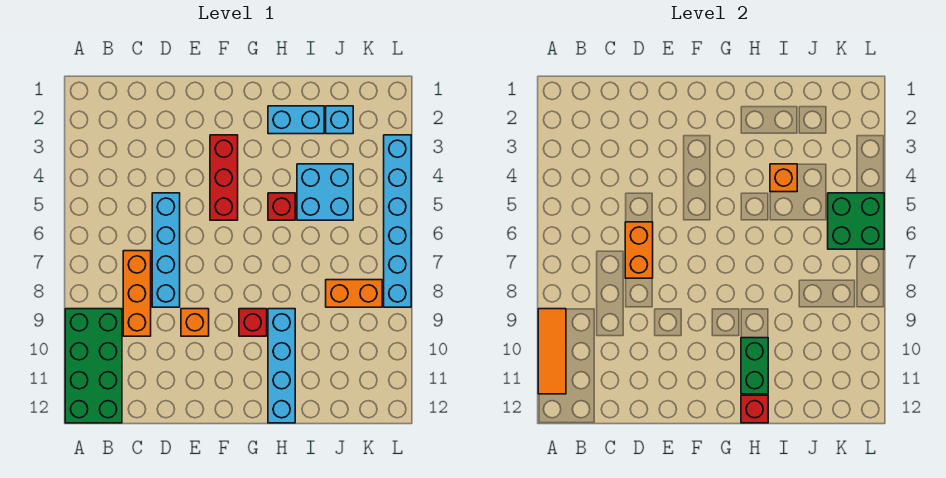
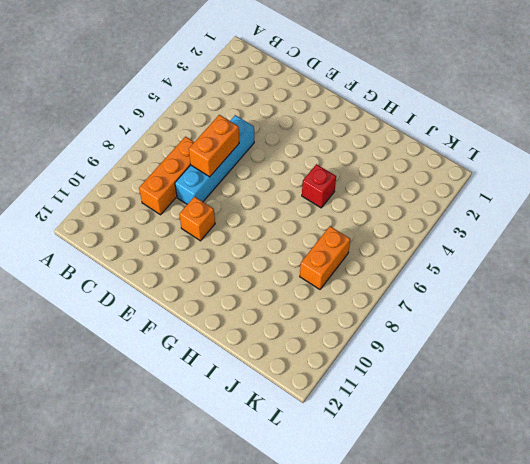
orange brick J7:J8 level 1 -> orange brick J8:K8 level 1
none -> green brick A9:B12 level 1
none -> red brick F3:F5 level 1
none -> red brick G9 level 1

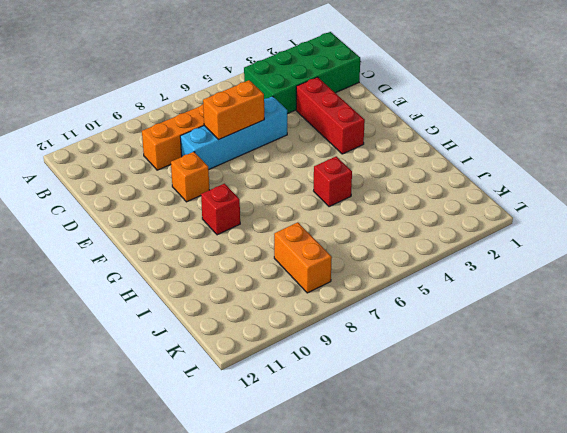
green brick B1:C4 level 1 -> green brick A9:B12 level 1
red brick D3:F3 level 1 -> red brick F3:F5 level 1
none -> cyan brick H2:I2 level 1
none -> cyan brick H9:H12 level 1
none -> cyan brick I4:J5 level 1

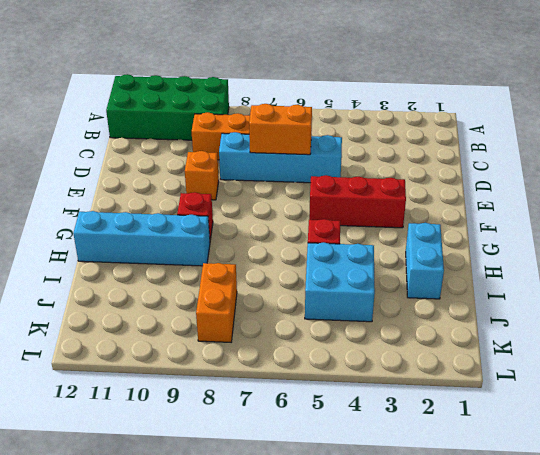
none -> cyan brick J2 level 1
none -> cyan brick L3:L8 level 1
none -> orange tile A9:A11 level 2

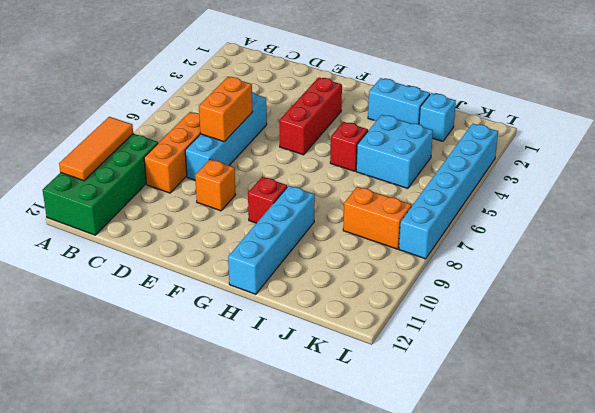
none -> green brick H10:H11 level 2
none -> red brick H12 level 2
none -> orange brick I4 level 2

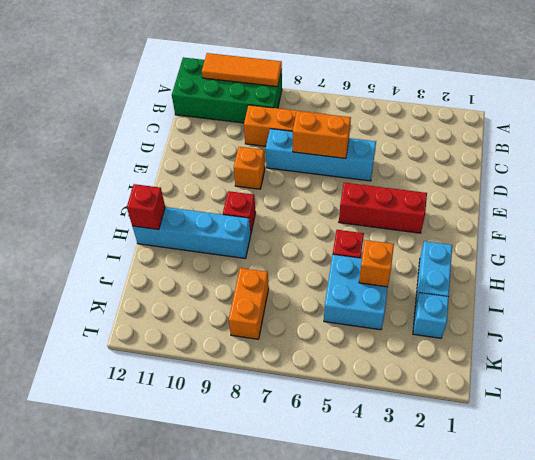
none -> cyan brick L3:L8 level 1
none -> green brick H10:H11 level 2
none -> green brick K5:L6 level 2

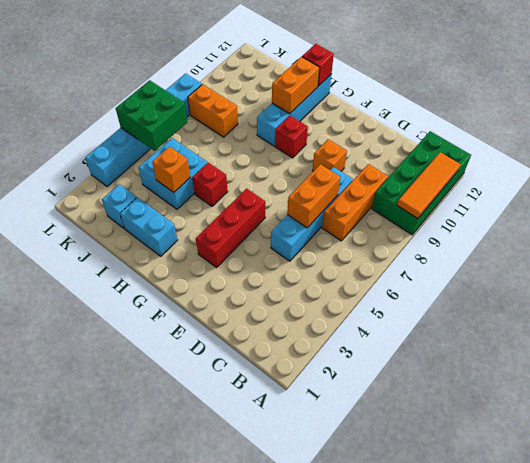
orange brick H10:H11 level 2 -> green brick H10:H11 level 2

